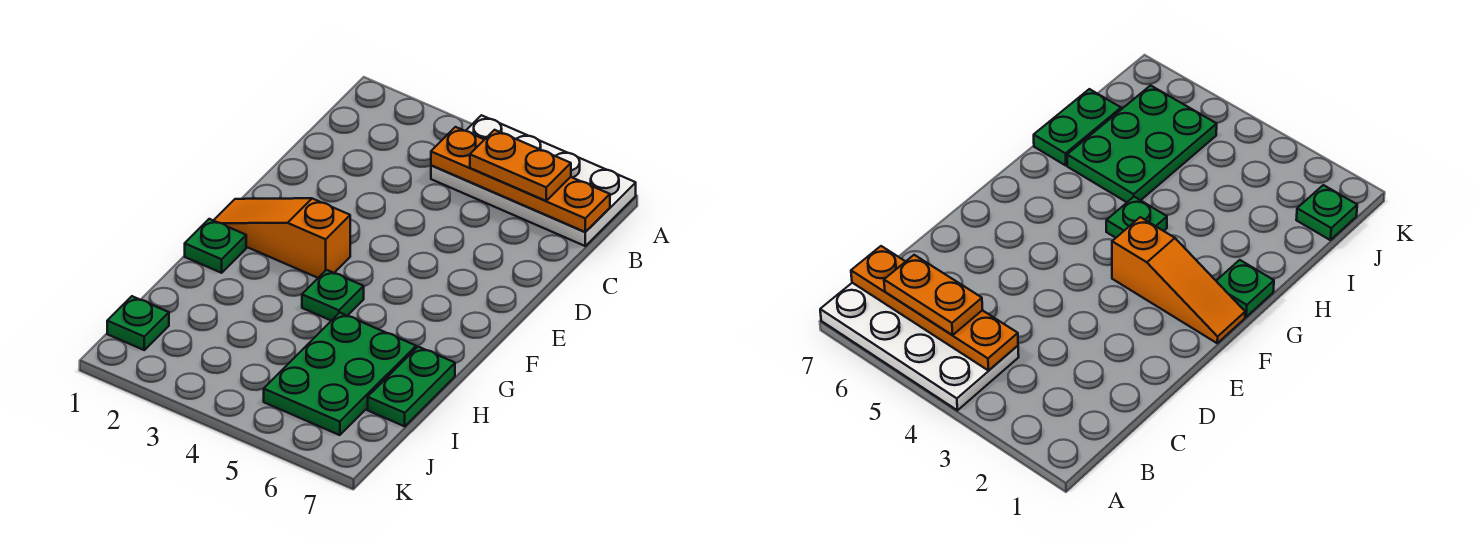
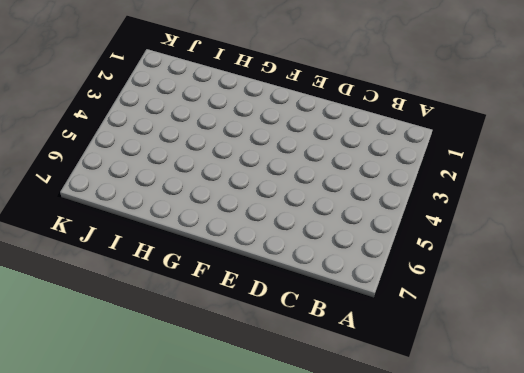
none -> white plate A4:B7 level 1
none -> orange slope F1:F3 level 1 top 3

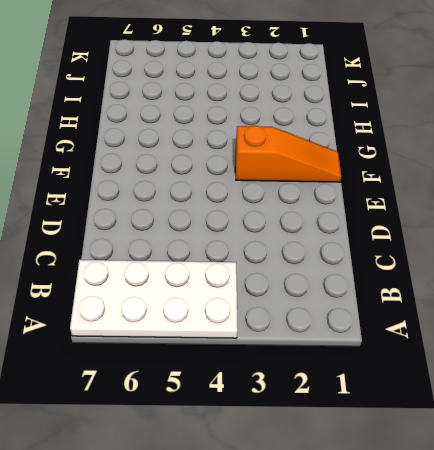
none -> green plate G1 level 1
none -> green plate G4 level 1

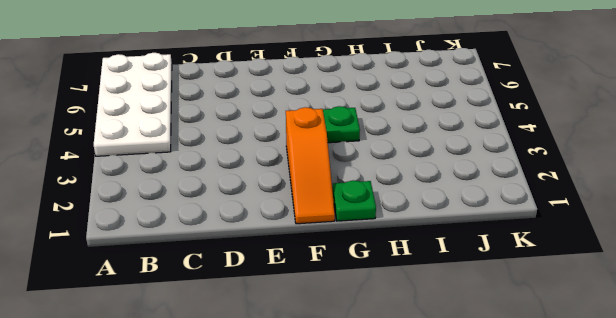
none -> green plate H5:J6 level 1
none -> green plate H7:I7 level 1

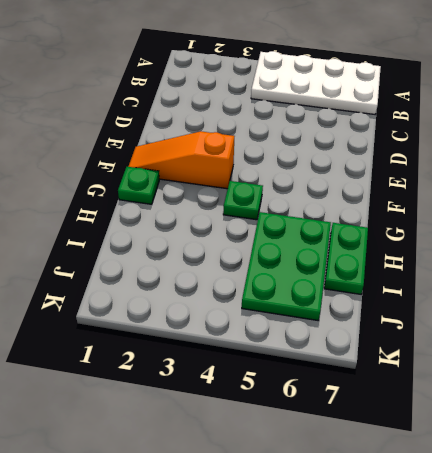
none -> green plate J1 level 1
none -> orange plate B4:B7 level 2

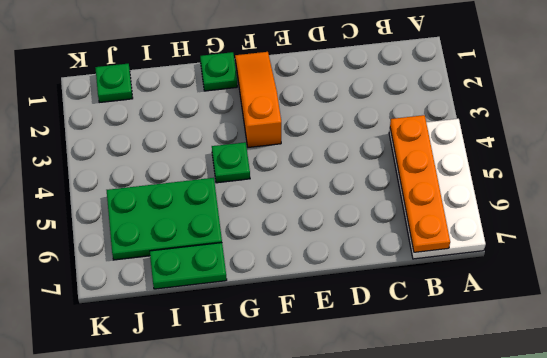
none -> orange plate B5:B6 level 3

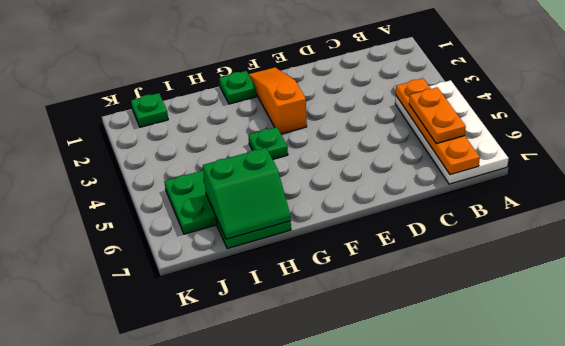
green slope H6:I7 level 2 top 6 -> none

